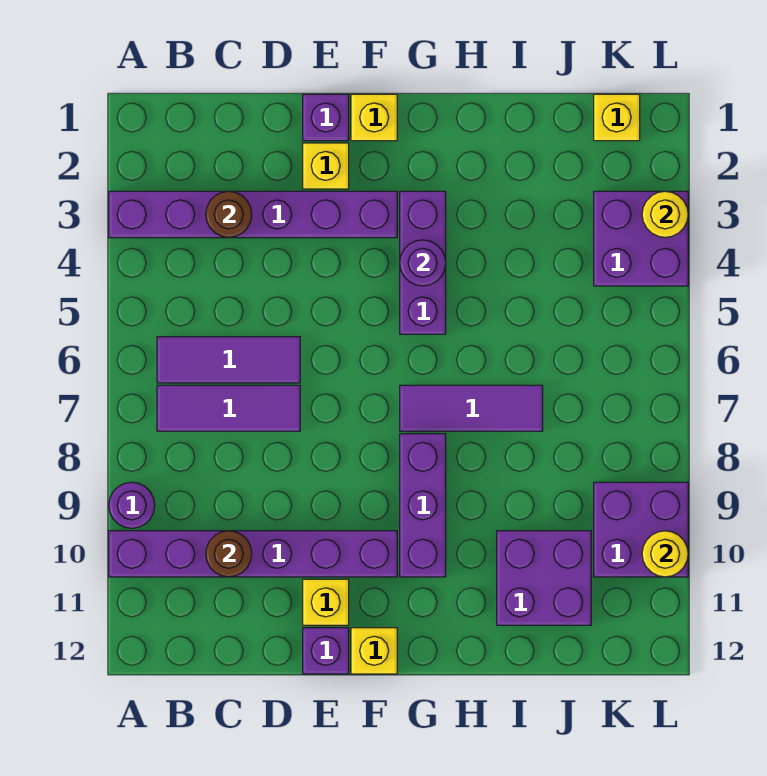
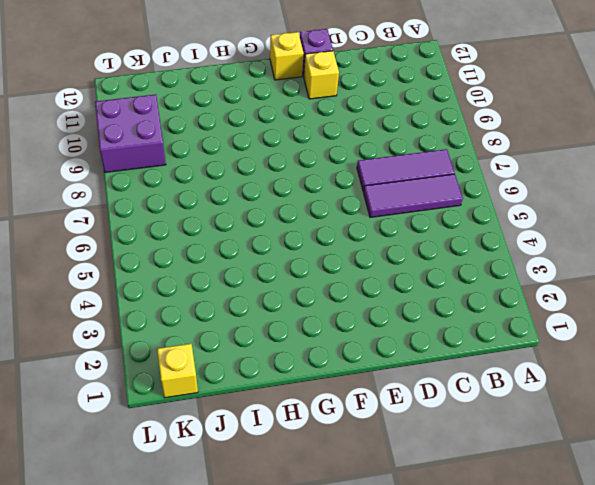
none -> purple brick A3:F3 level 1
none -> purple round brick A9 level 1
none -> purple brick A10:F10 level 1

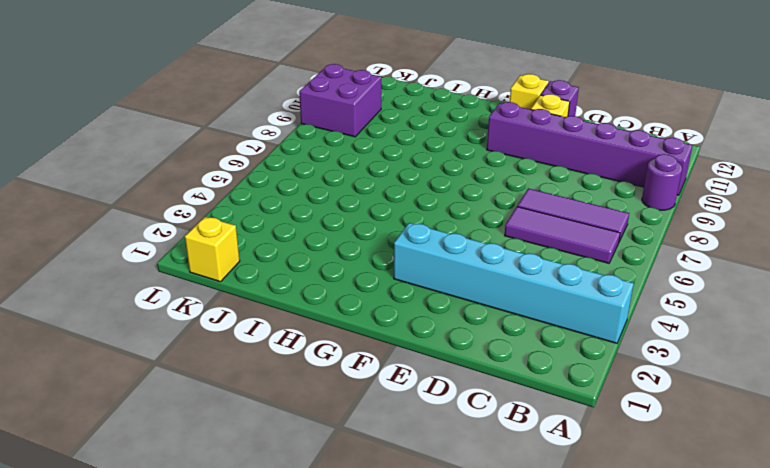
cyan brick A3:F3 level 1 -> purple brick A3:F3 level 1
none -> purple brick E1 level 1
none -> yellow brick E2 level 1
none -> yellow brick F1 level 1

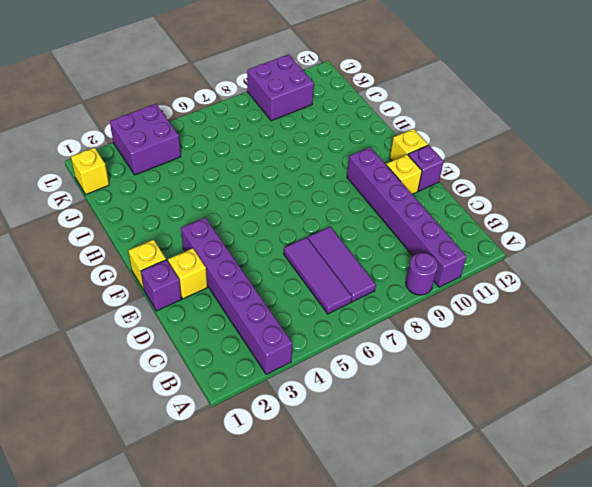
none -> purple brick G3:G5 level 1
none -> purple tile G7:I7 level 1
none -> purple brick G8:G10 level 1

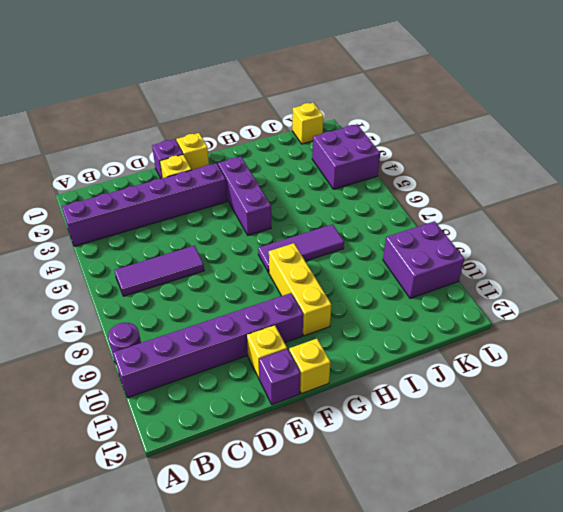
yellow brick G8:G10 level 1 -> purple brick G8:G10 level 1
none -> purple tile B7:D7 level 1
none -> purple brick I10:J11 level 1
none -> brown round brick C3 level 2

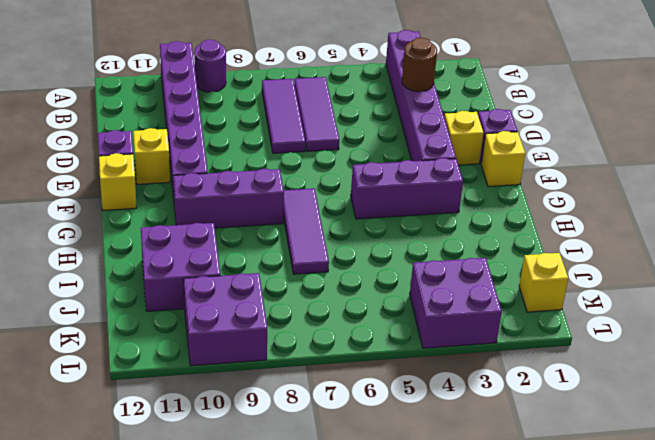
none -> brown round brick C10 level 2
none -> purple round brick G4 level 2
none -> yellow round brick L3 level 2

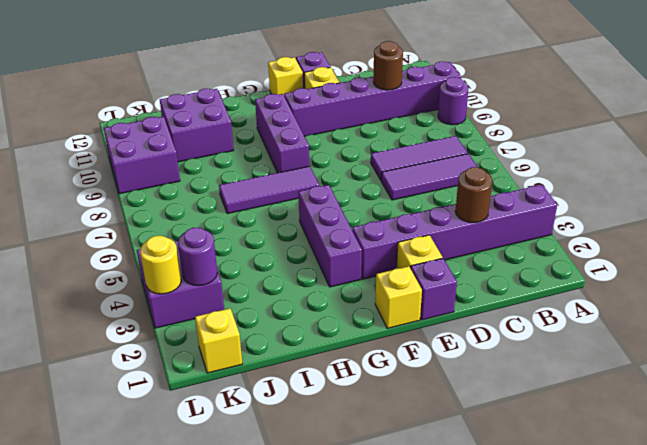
purple round brick K3 level 2 -> purple round brick G4 level 2
none -> yellow round brick L10 level 2

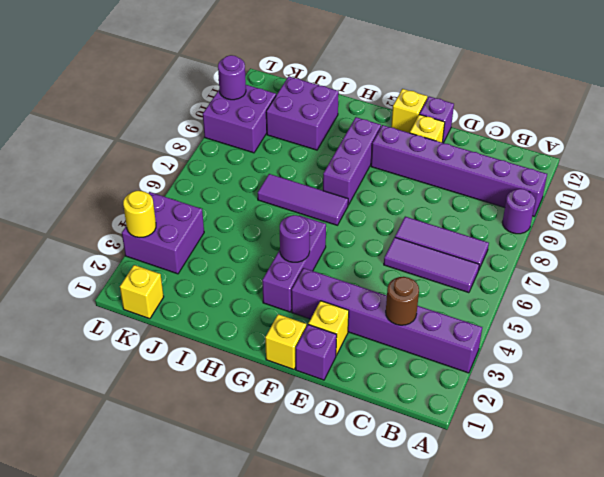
purple round brick L10 level 2 -> yellow round brick L10 level 2
none -> brown round brick C10 level 2

